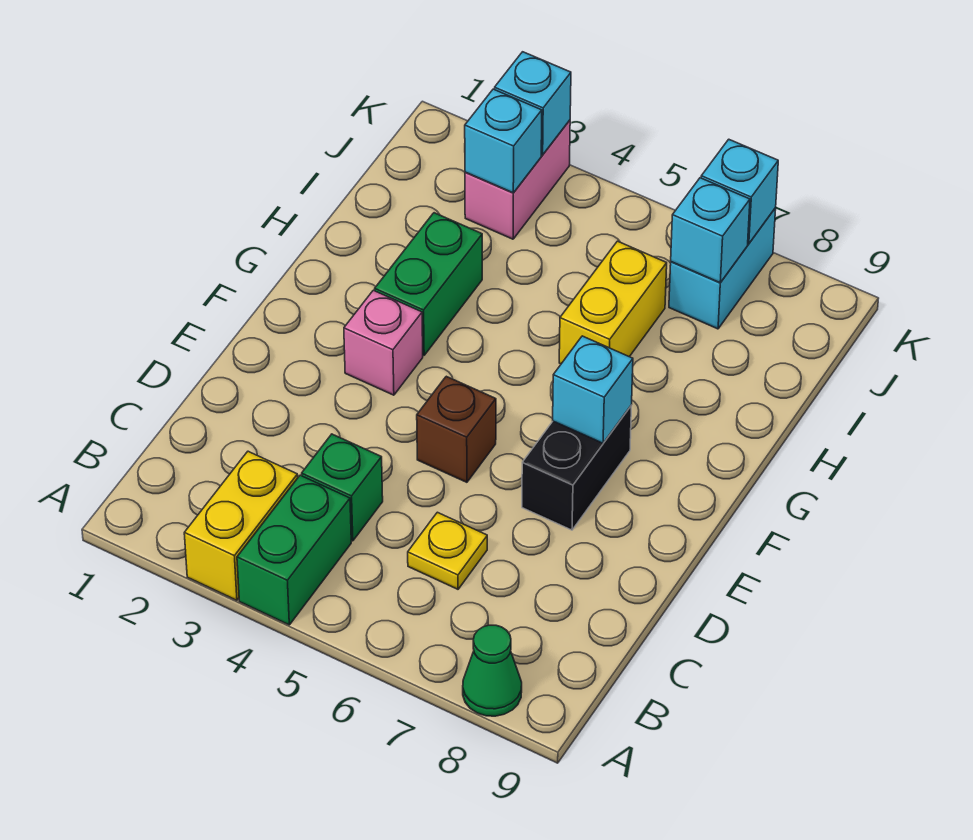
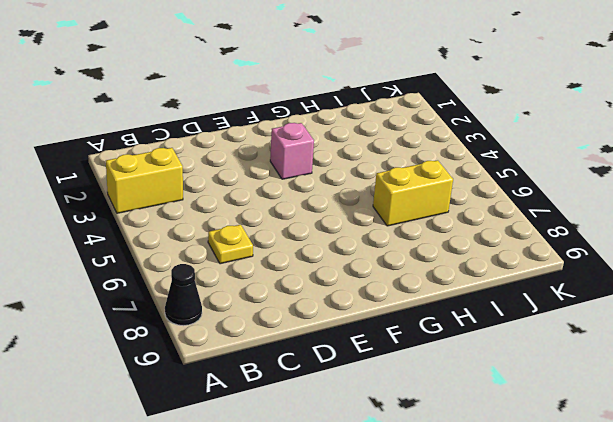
black cone A8 level 1 -> green cone A8 level 1
none -> green brick A4:B4 level 1
none -> green brick C4 level 1
none -> brown brick E5 level 1

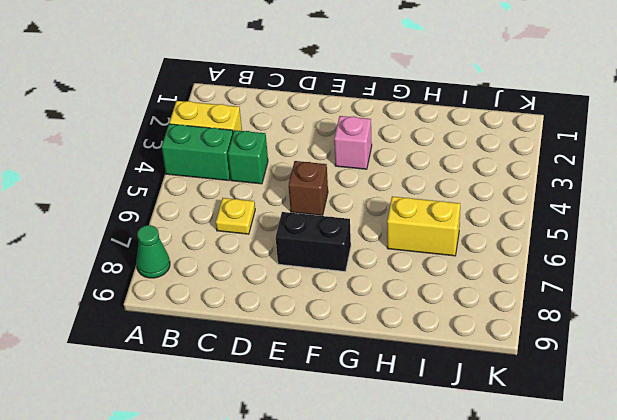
none -> green brick G3:H3 level 1
none -> pink brick J3:K3 level 1
none -> cyan brick J7:K7 level 1

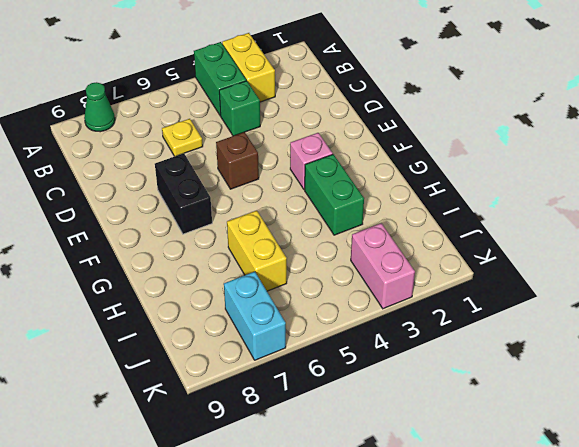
none -> cyan brick F7 level 2
none -> cyan brick J3 level 2
none -> cyan brick J7 level 2

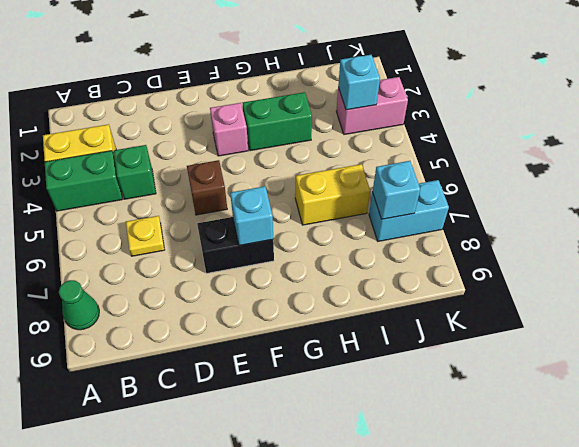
none -> cyan brick K3 level 2
none -> cyan brick K7 level 2

